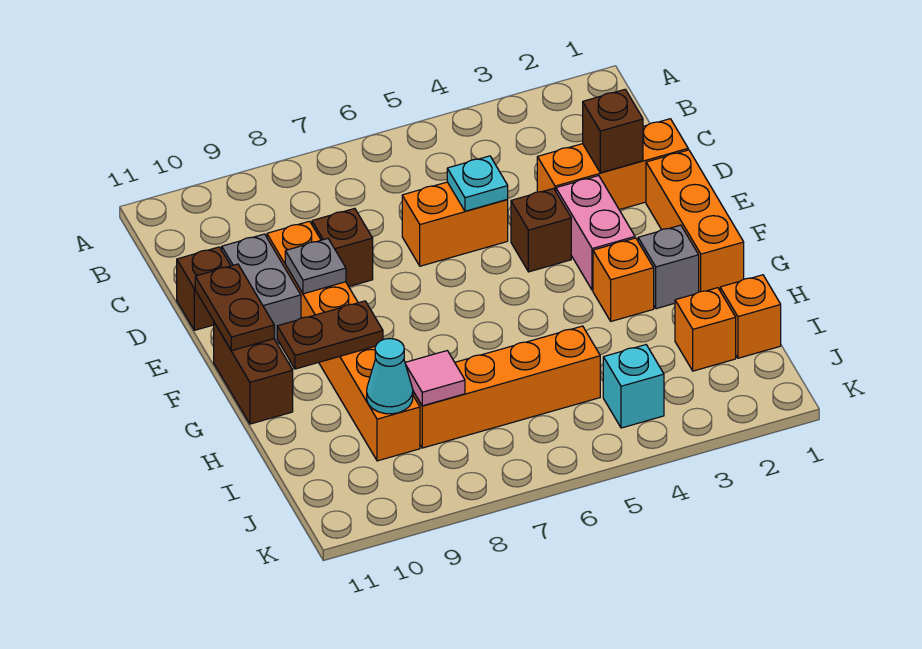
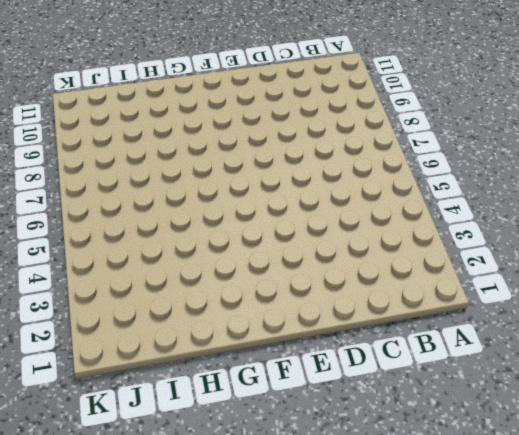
none -> orange brick D1:D3 level 1
none -> orange brick D5:D6 level 1
none -> brown brick D8 level 1

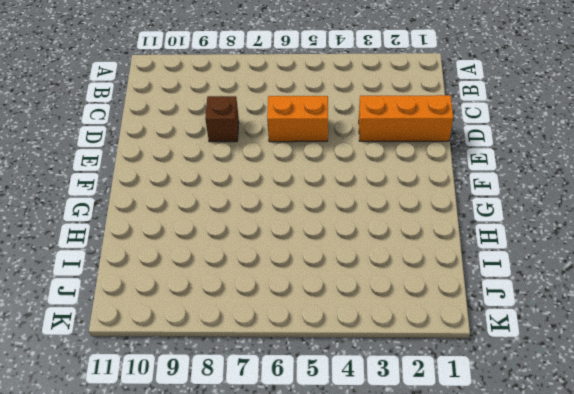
none -> orange brick D9:I9 level 1
none -> grey brick D10:E10 level 1
none -> brown brick D11 level 1

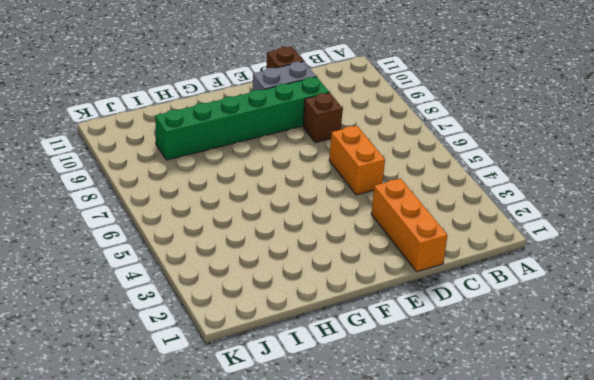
green brick D9:I9 level 1 -> orange brick D9:I9 level 1
none -> orange brick E1:G1 level 1
none -> pink brick E3:F3 level 1
none -> brown brick E4 level 1

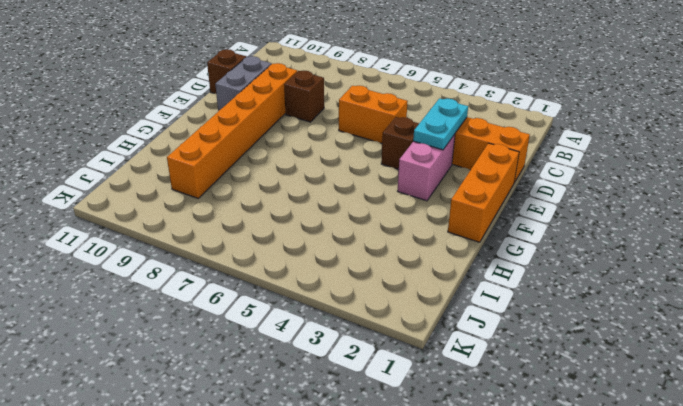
cyan plate D3:E3 level 2 -> none
none -> brown brick F11:G11 level 1
none -> grey brick G2 level 1
none -> orange brick G3 level 1

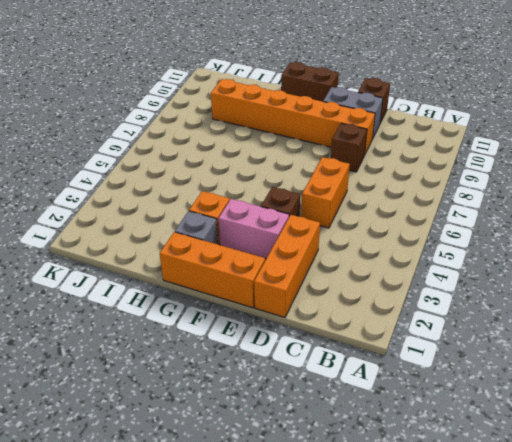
none -> orange brick I1 level 1
none -> orange brick I2 level 1
none -> orange brick I5:I8 level 1

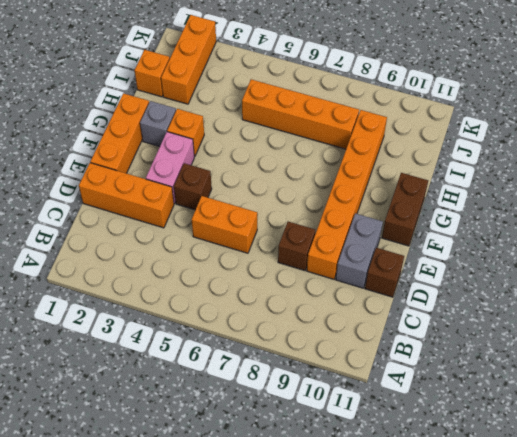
orange brick I2:K2 level 1 -> orange brick I2 level 1
none -> cyan brick J4 level 1
none -> brown brick D2 level 2
none -> cyan plate D5 level 2

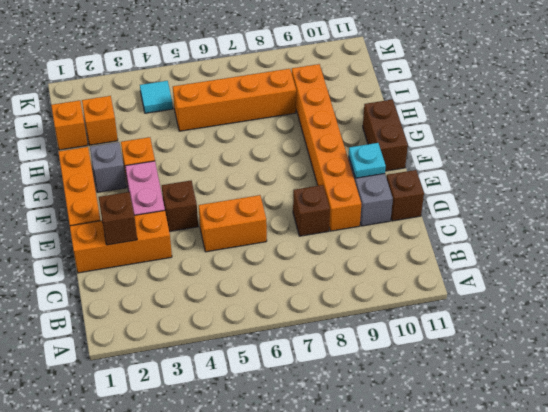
cyan plate E10 level 2 -> cyan plate D5 level 2
cyan tile J4 level 1 -> cyan brick J4 level 1
none -> grey plate E9 level 2
none -> brown plate E11:F11 level 2
none -> brown plate G9:G10 level 2

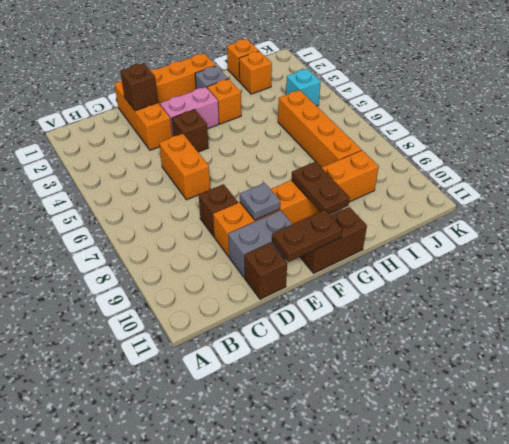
none -> cyan plate D5 level 2
none -> pink tile I8 level 2
none -> cyan cone I9 level 2

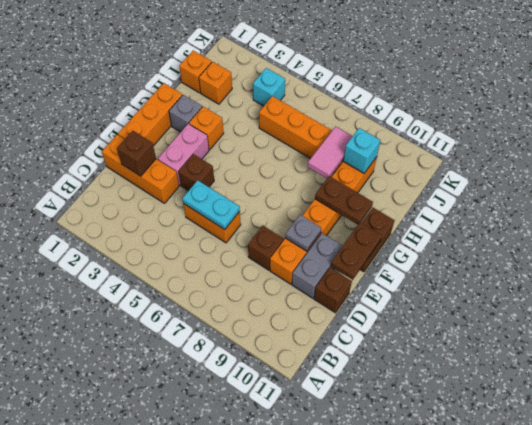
cyan plate D5:D6 level 2 -> cyan plate D5 level 2
pink tile H8:I8 level 2 -> pink tile I8 level 2
cyan brick I9 level 2 -> cyan cone I9 level 2

